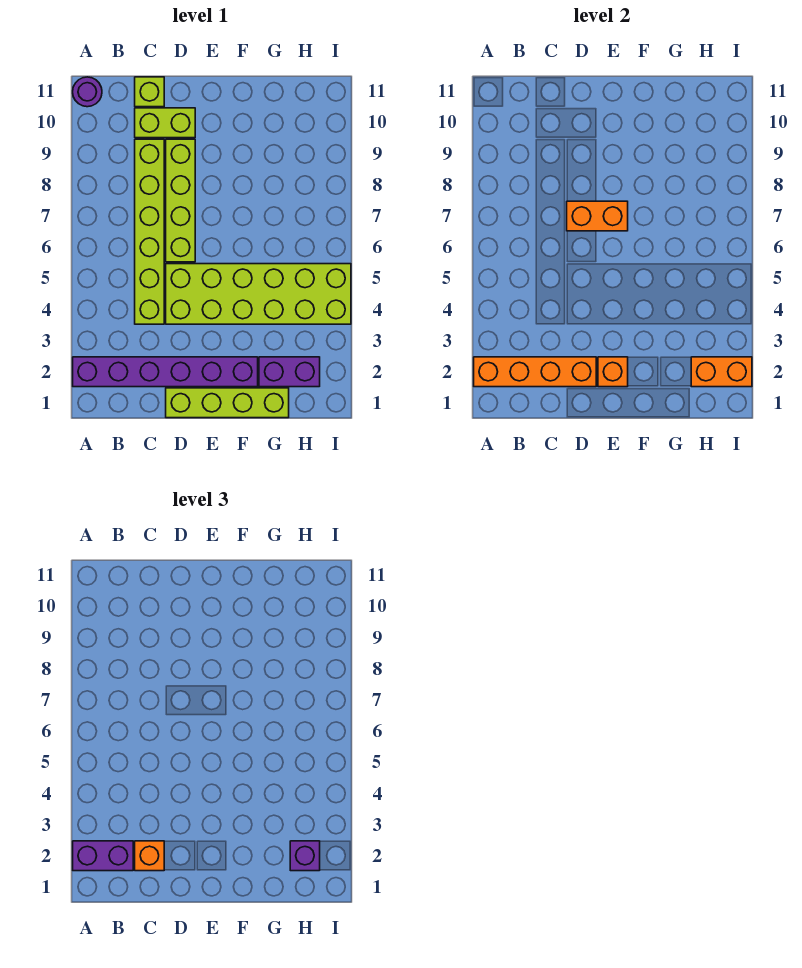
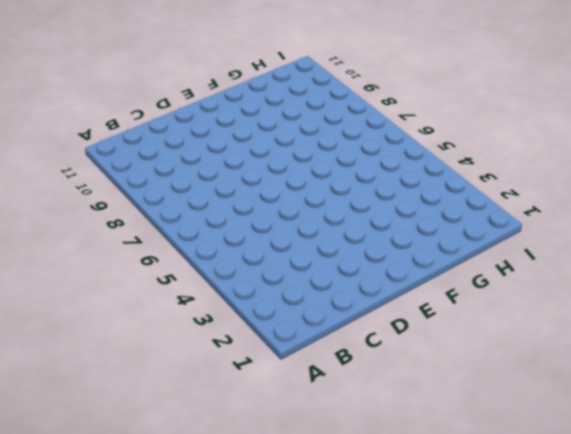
none -> purple brick A2:F2 level 1
none -> purple round brick A11 level 1
none -> lime brick C4:C9 level 1

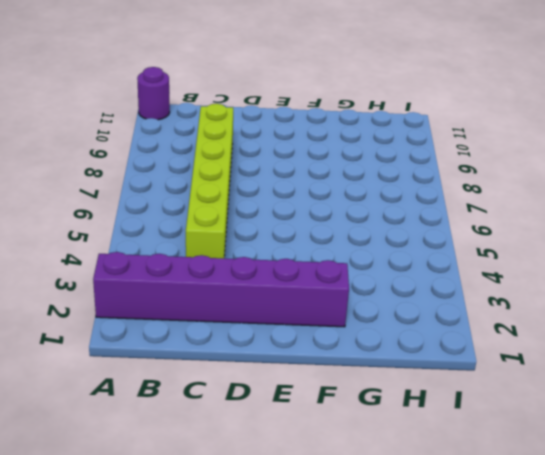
none -> lime brick C10:D10 level 1
none -> lime brick C11 level 1
none -> lime brick D1:G1 level 1

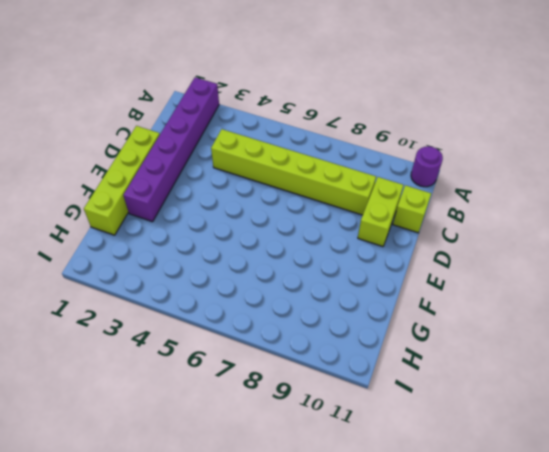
none -> lime brick D4:I5 level 1
none -> lime brick D6:D9 level 1
none -> purple brick G2:H2 level 1

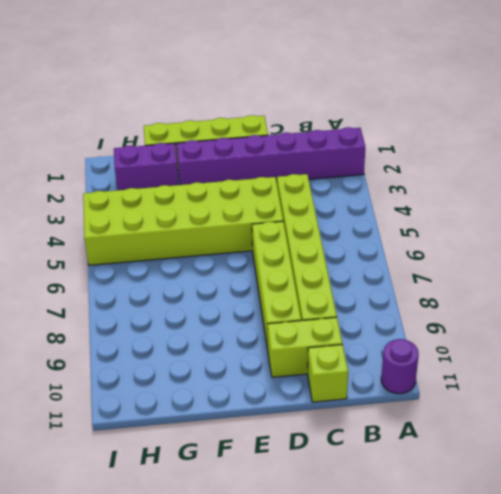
none -> orange brick A2:D2 level 2
none -> orange brick D7:E7 level 2
none -> orange brick E2 level 2

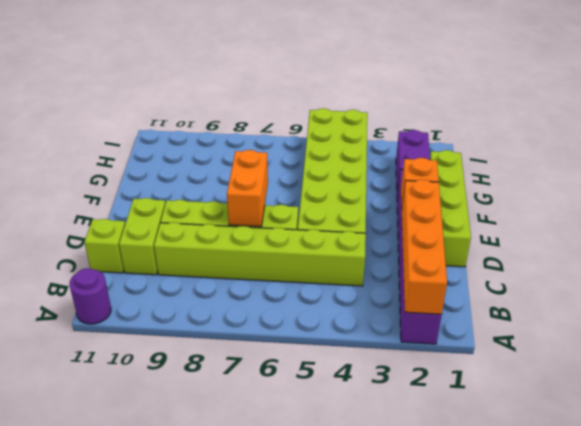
none -> orange brick H2:I2 level 2
none -> purple brick A2:B2 level 3
none -> orange brick C2 level 3

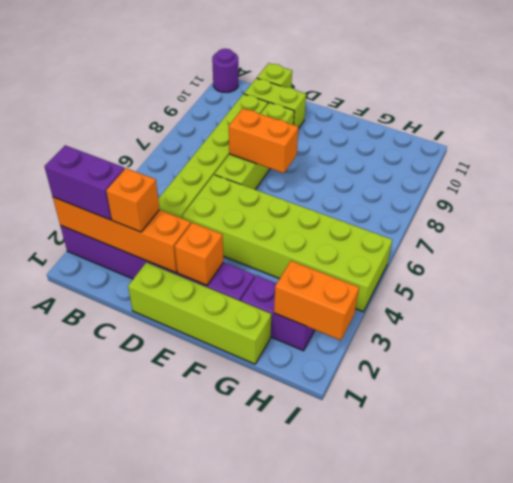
none -> purple brick H2 level 3

